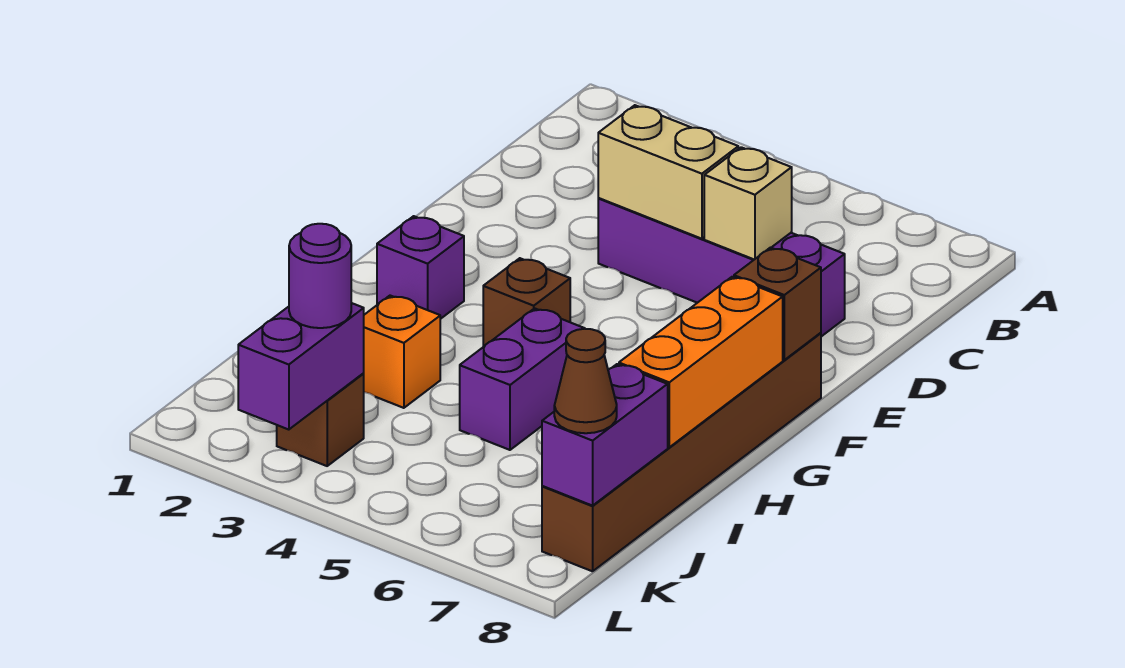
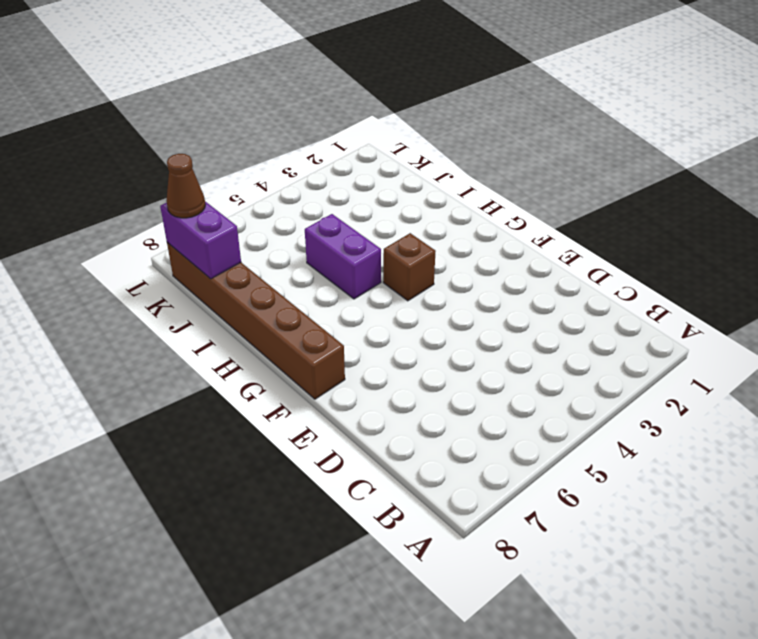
none -> purple brick D4:D7 level 1
none -> purple brick G2 level 1
none -> orange brick I3 level 1

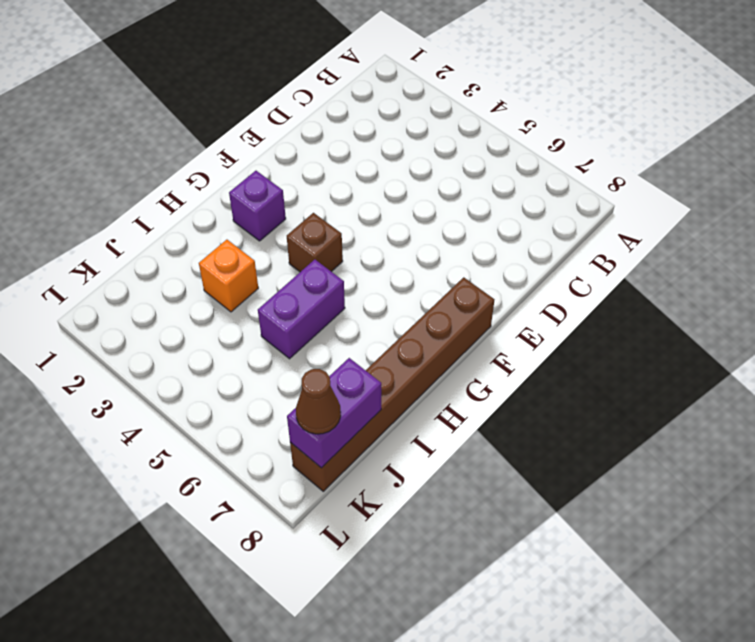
none -> purple brick D4:D7 level 1
none -> brown brick K3 level 1
none -> tan brick D4:D5 level 2

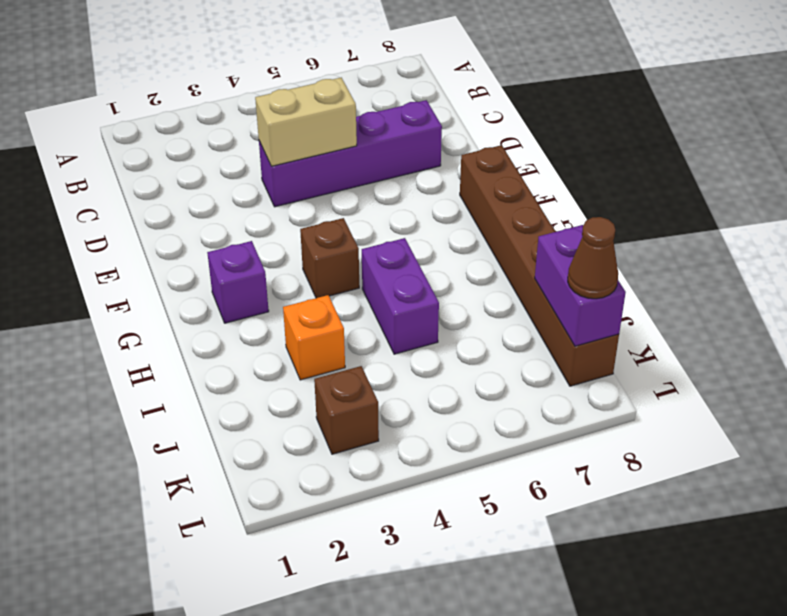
none -> tan brick D6 level 2
none -> brown brick F8 level 2
none -> orange brick G8:I8 level 2

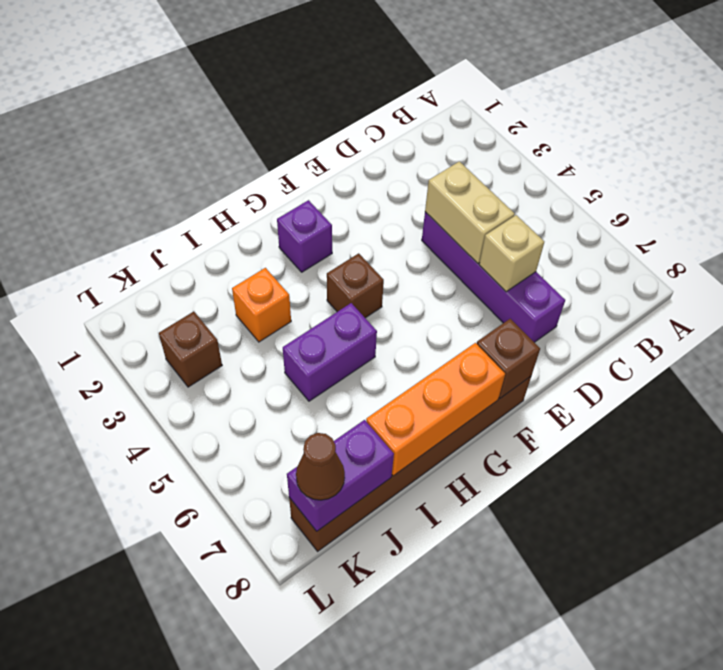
none -> purple brick K3:L3 level 2
none -> purple round brick K3 level 3

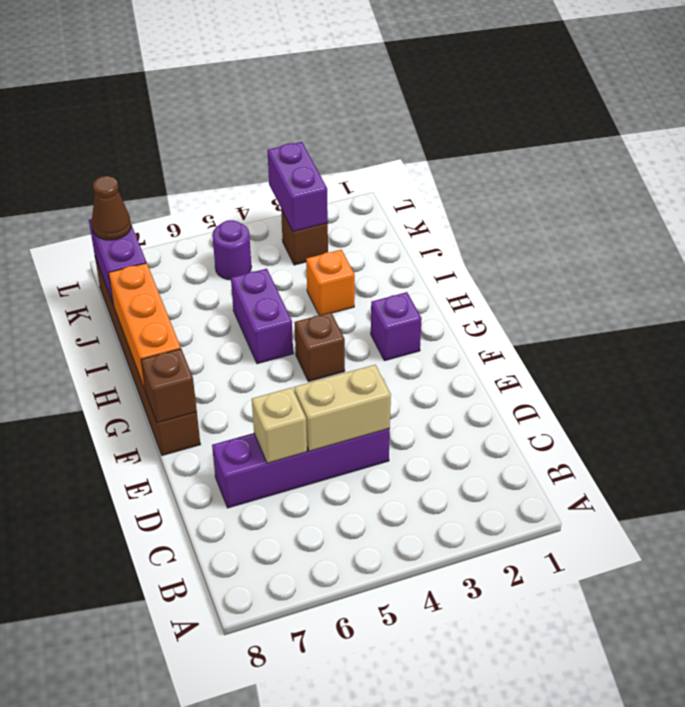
purple round brick K5 level 1 -> purple round brick K3 level 3

